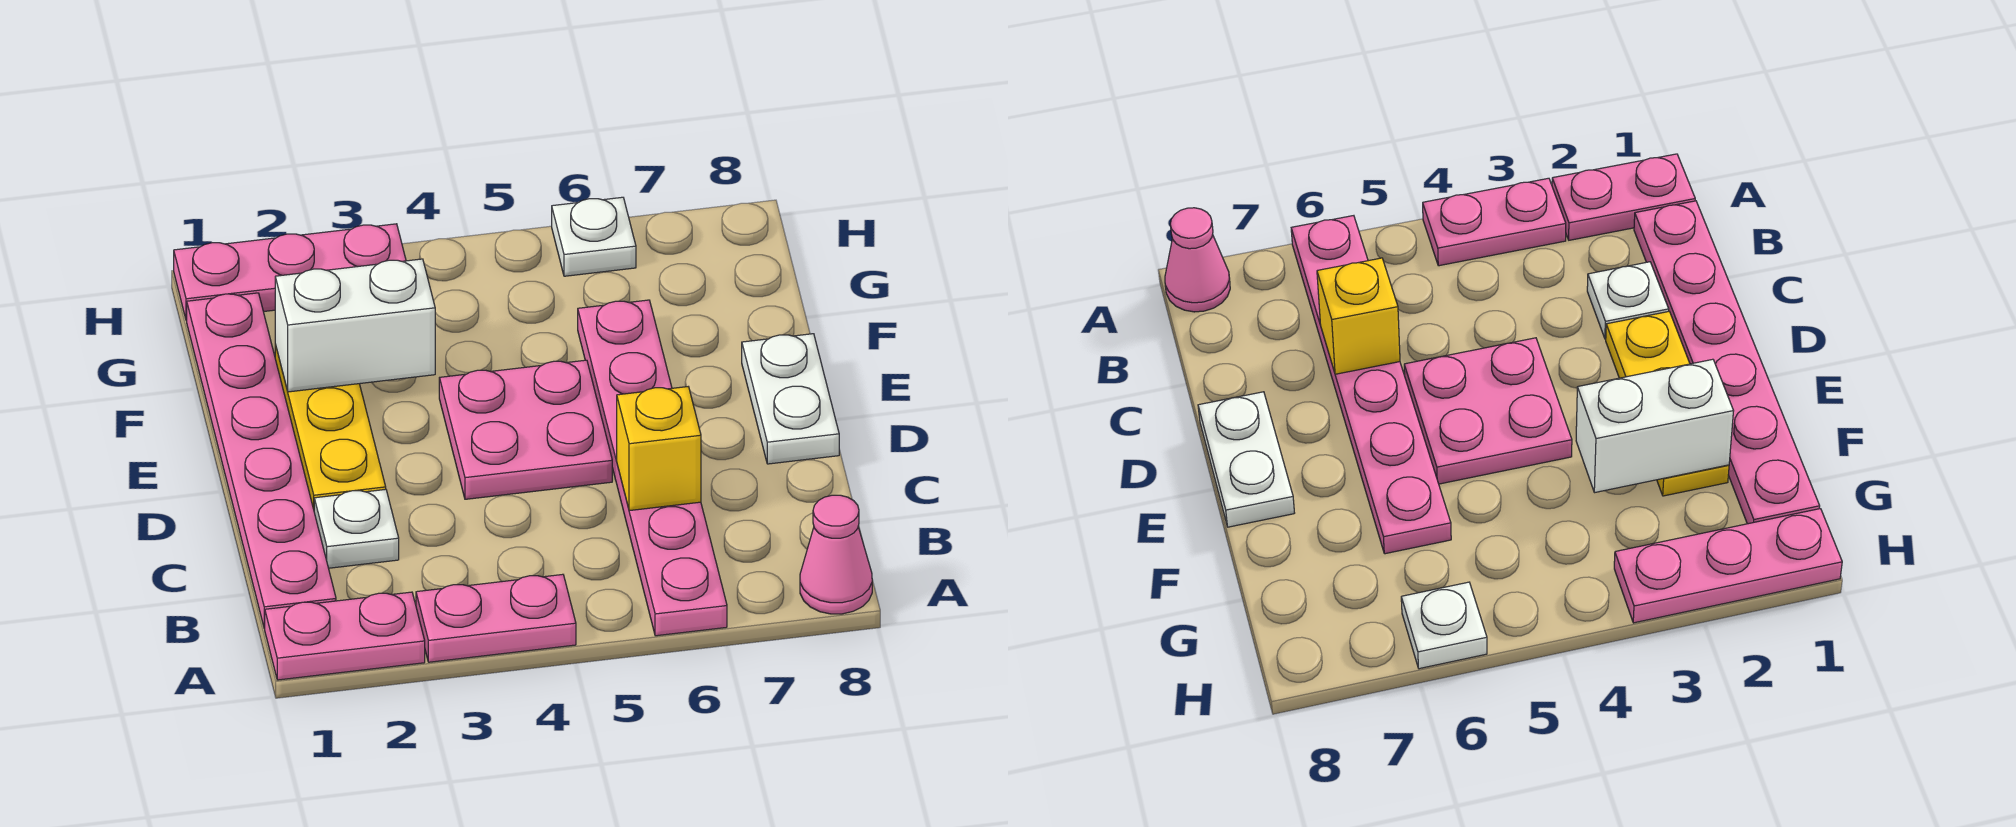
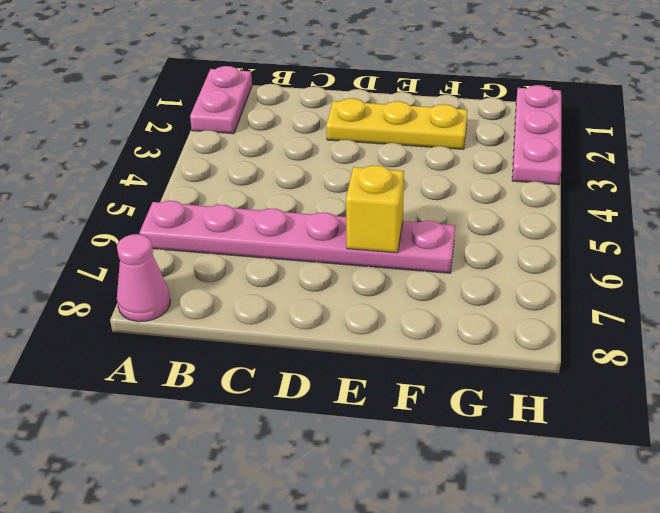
yellow brick E6 level 2 -> yellow brick C6 level 2
none -> pink plate A3:A4 level 1
none -> pink plate B1:G1 level 1
none -> white plate C2 level 1

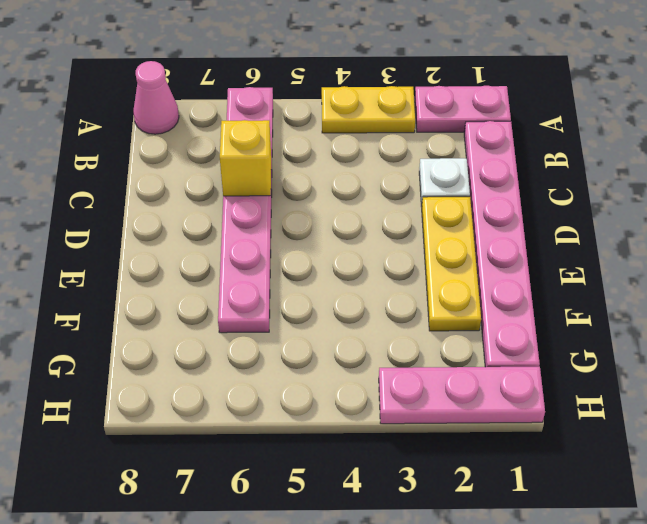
yellow plate A3:A4 level 1 -> pink plate A3:A4 level 1
none -> pink plate D4:E5 level 1
none -> white plate D8:E8 level 1
none -> white plate H6 level 1

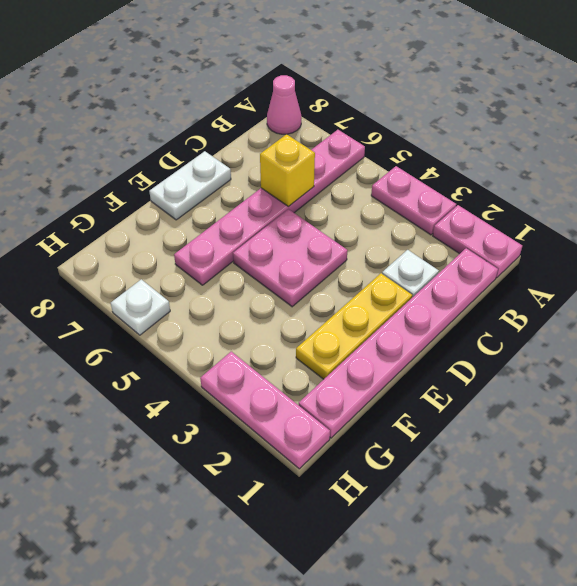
none -> white brick F2:F3 level 2

